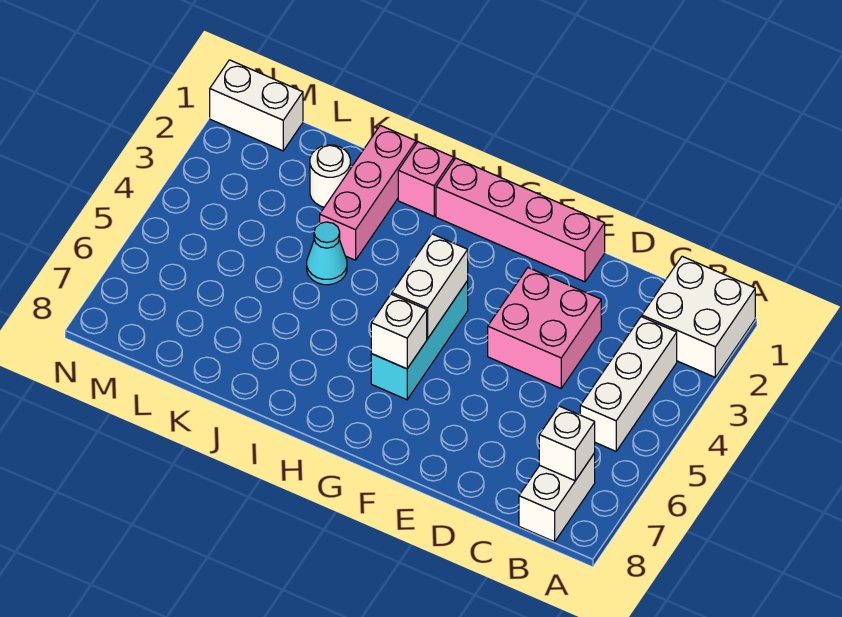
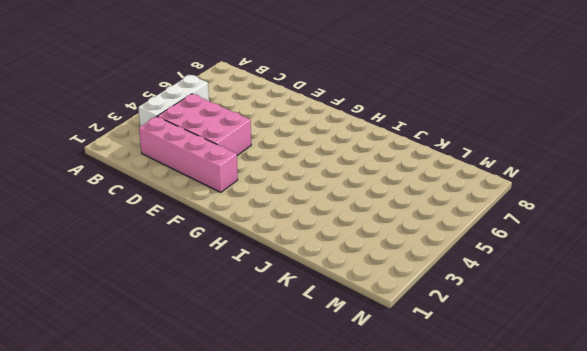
pink brick C2:F2 level 1 -> pink brick E1:H1 level 1
pink brick C3:E4 level 1 -> pink brick D3:E4 level 1
none -> white brick A1:B2 level 1
none -> white brick B7:B8 level 1
none -> cyan brick G4:G6 level 1

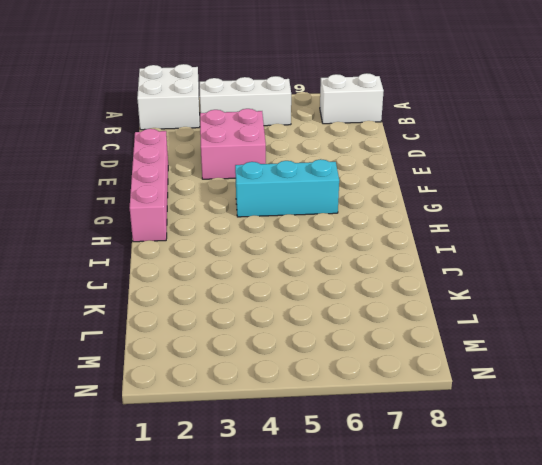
none -> pink brick I1 level 1
none -> pink brick J1:J3 level 1
none -> cyan cone J4 level 1

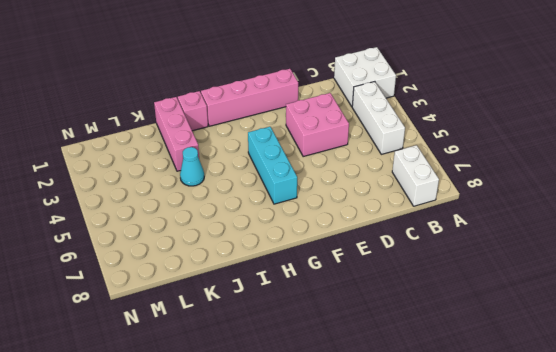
none -> white round brick K2 level 1
none -> white brick M1:N1 level 1
none -> white brick B7 level 2

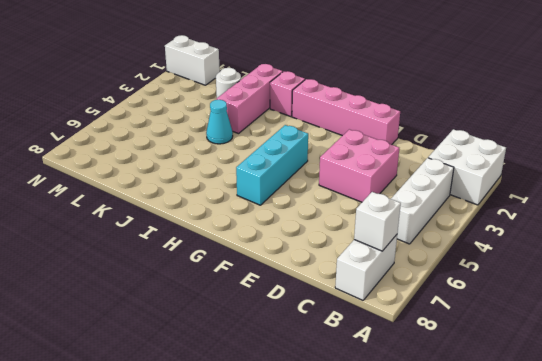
none -> white brick G4:G5 level 2
none -> white brick G6 level 2

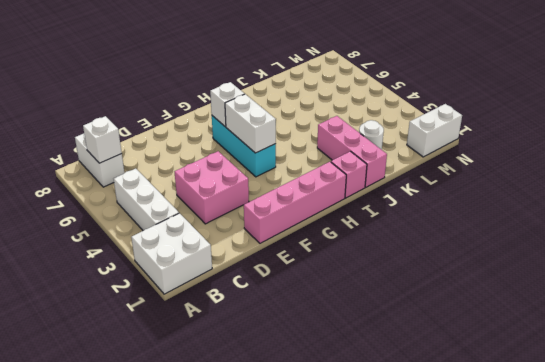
none -> cyan cone J4 level 1

